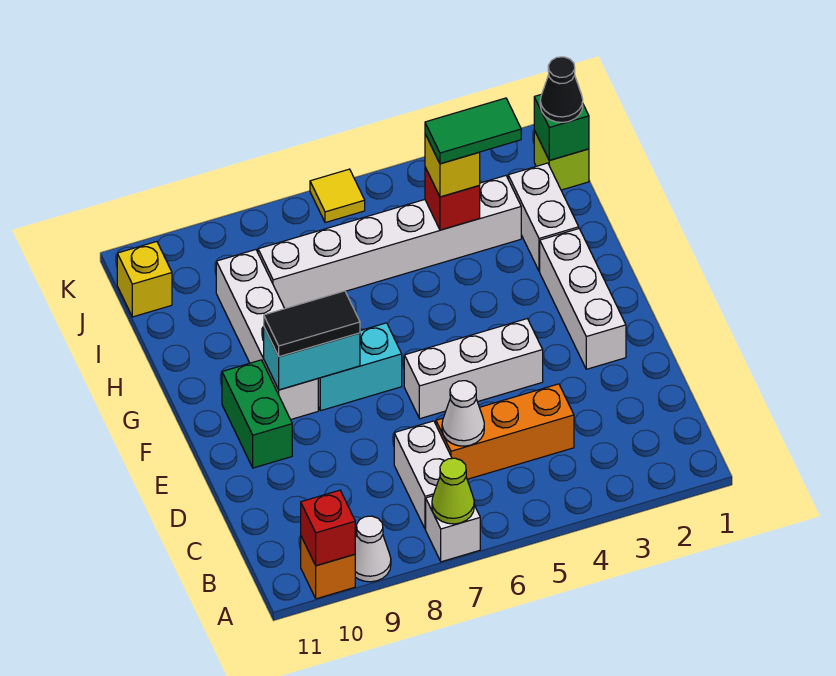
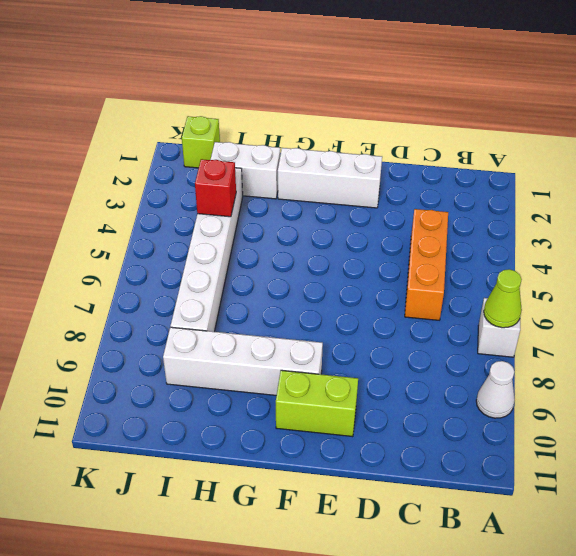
lime brick E10:F10 level 1 -> green brick E10:F10 level 1
none -> orange brick A10 level 1
none -> white brick B7:C7 level 1
none -> white brick E4:E6 level 1

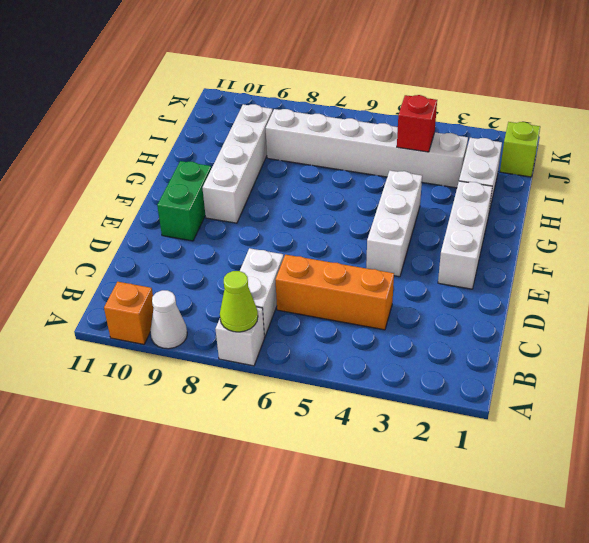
white brick E4:G4 level 1 -> white brick E4:E6 level 1
none -> cyan brick F7:F8 level 1
none -> yellow brick J11 level 1
none -> yellow tile K6 level 1

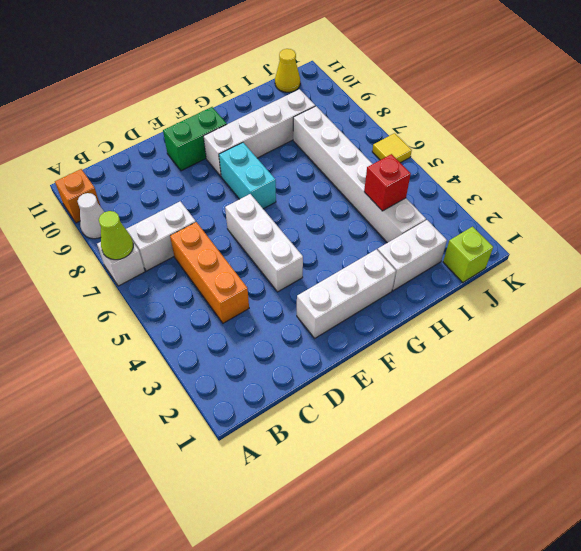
yellow cone J11 level 1 -> yellow brick J11 level 1
none -> red brick A10 level 2
none -> white cone C6 level 2
none -> cyan brick F8:F9 level 2

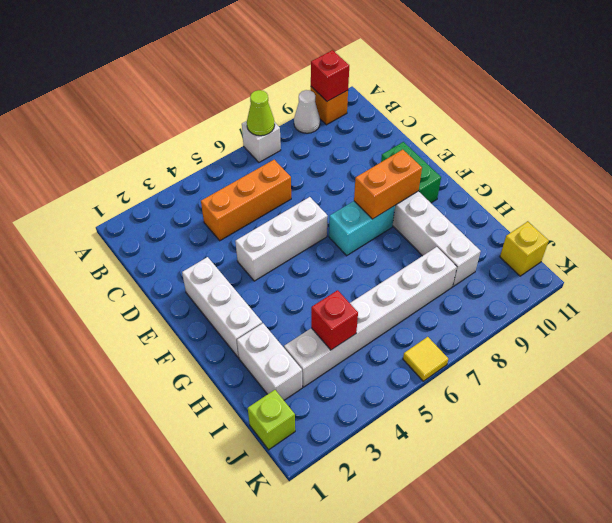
orange brick F8:F9 level 2 -> cyan brick F8:F9 level 2
none -> white brick B7:C7 level 1
none -> white cone C6 level 2
none -> green brick J1 level 2

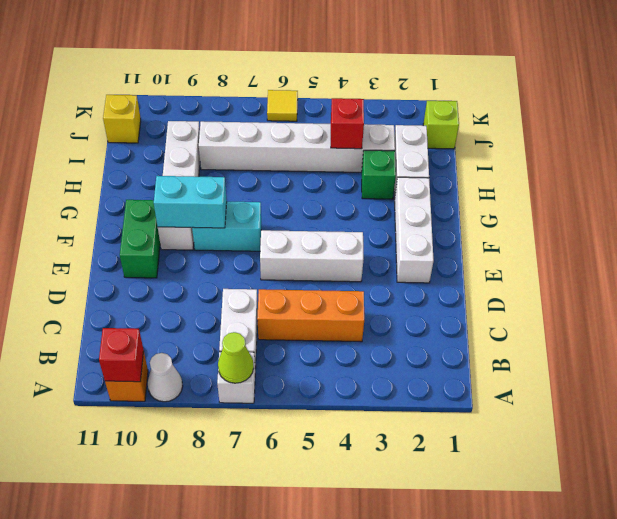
green brick H3 level 1 -> green brick J1 level 2
none -> white cone C6 level 2
none -> black tile F8:F9 level 3
none -> yellow brick I4 level 3

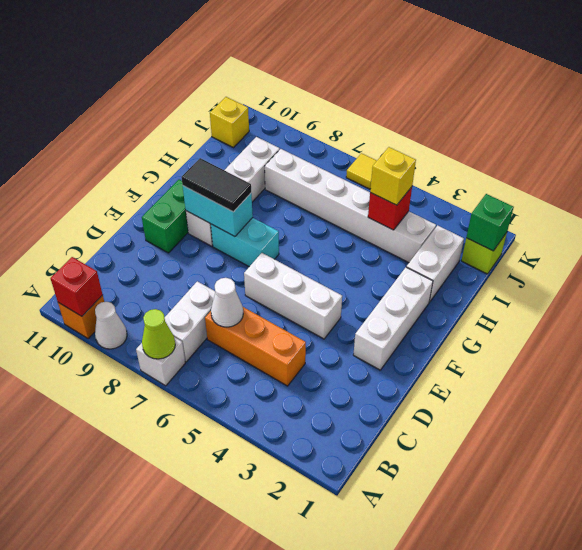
none -> black cone J1 level 3
none -> green tile I3:I4 level 4

